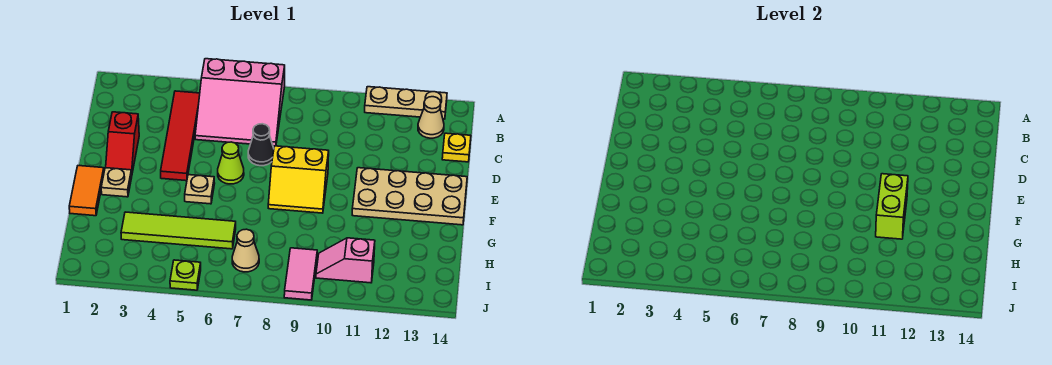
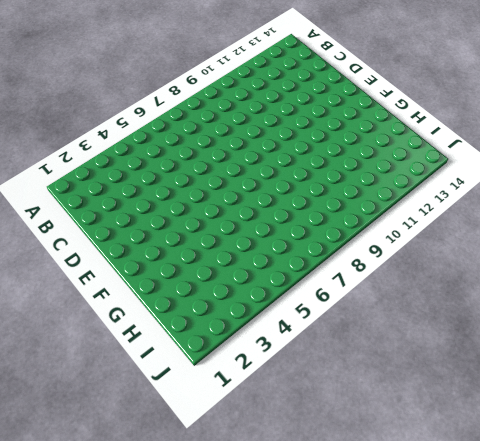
none -> pink slope A5:C7 level 1 top A
none -> tan plate A11:A13 level 1
none -> red tile B4:E4 level 1

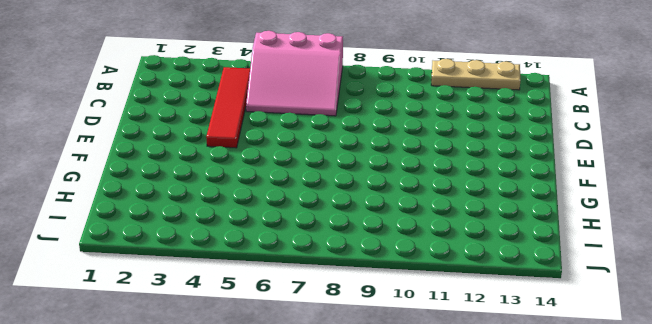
none -> tan cone B13 level 1
none -> yellow plate C14 level 1
none -> red slope D2:E2 level 1 top D

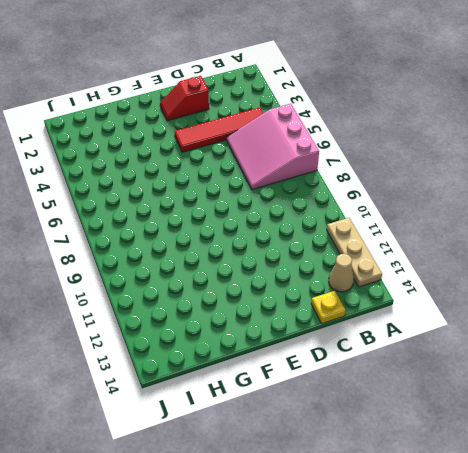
none -> black cone D7 level 1
none -> lime cone E6 level 1
none -> yellow slope E8:F9 level 1 top E

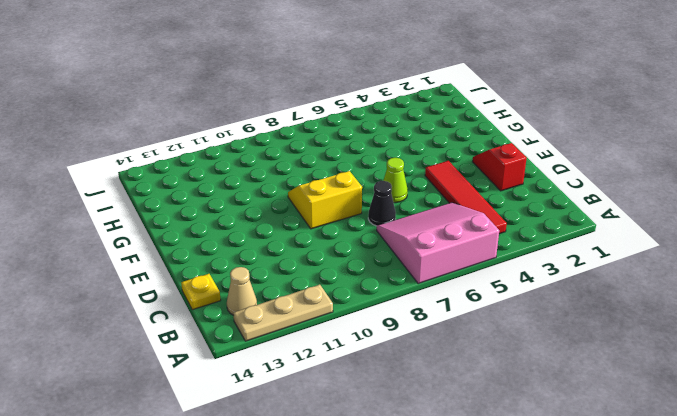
none -> tan plate E11:F14 level 1
none -> orange tile F1:G1 level 1
none -> tan plate F2 level 1

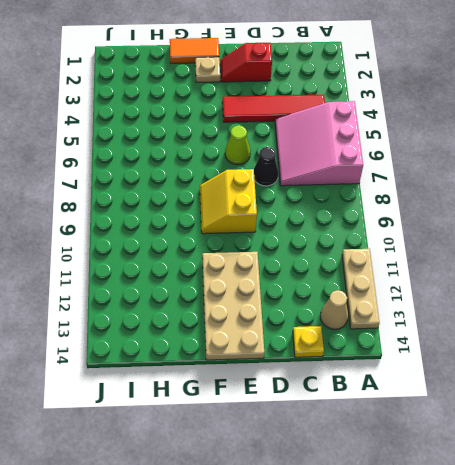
none -> tan plate F5 level 1
none -> lime tile H3:H6 level 1
none -> tan cone I7 level 1

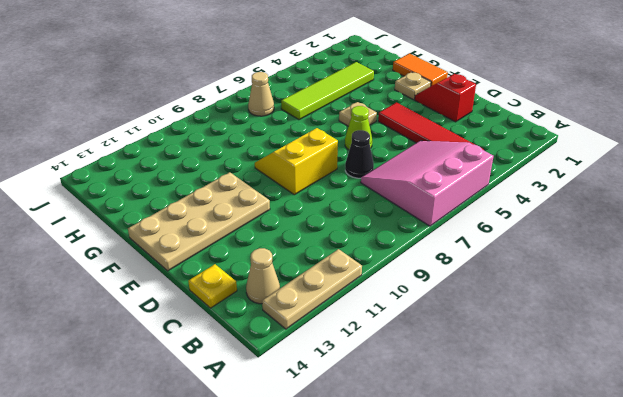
none -> pink tile I9:J9 level 1
none -> pink slope I10:I11 level 1 top 11
none -> lime plate J5 level 1

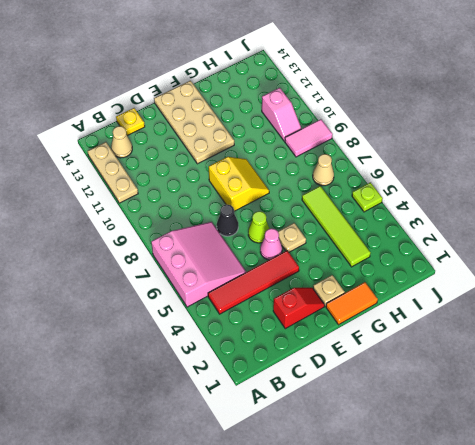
pink cone E5 level 1 -> none
none -> lime brick F11:G11 level 2

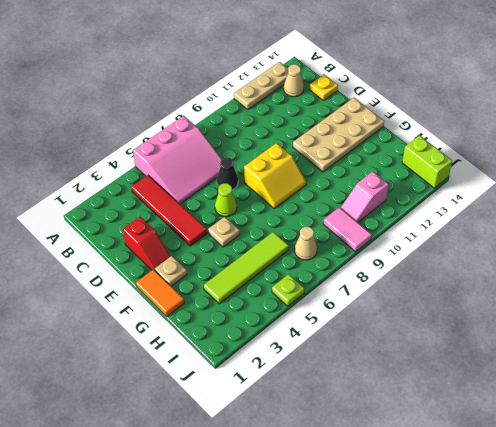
lime brick I14:J14 level 1 -> lime brick F11:G11 level 2

